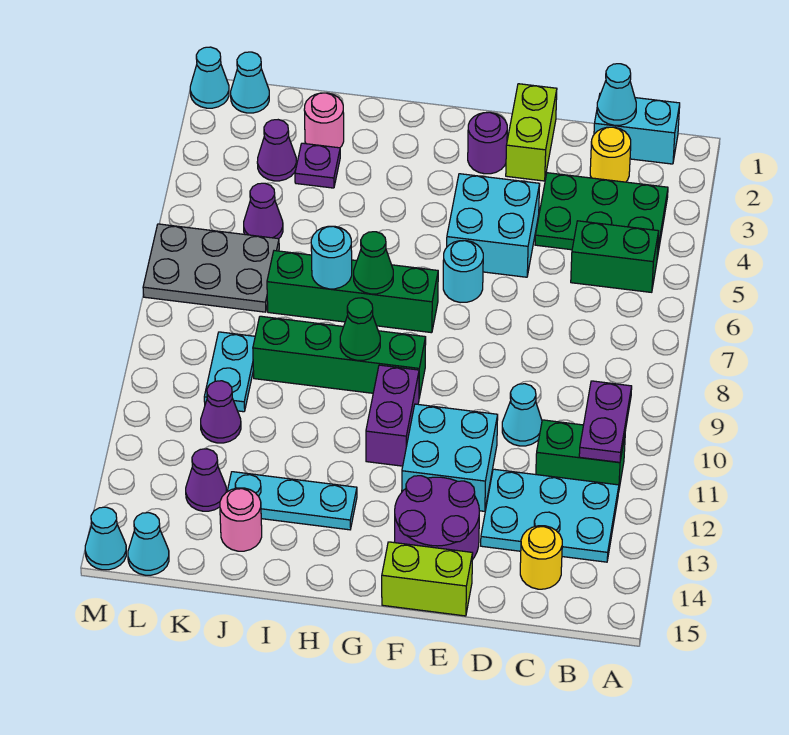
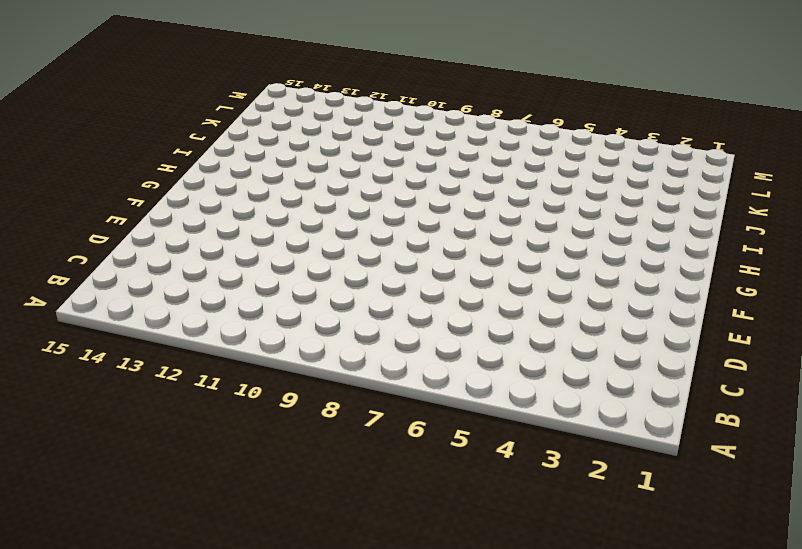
none -> cyan brick B1:C1 level 1
none -> green plate B3:D4 level 1
none -> green brick B5:C5 level 1
none -> green brick B11:C11 level 1

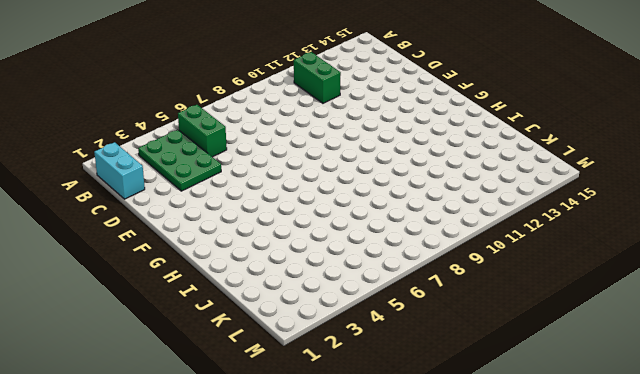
none -> cyan plate B12:D13 level 1
none -> yellow round brick C2 level 1
none -> yellow round brick C14 level 1
none -> cyan cone D10 level 1

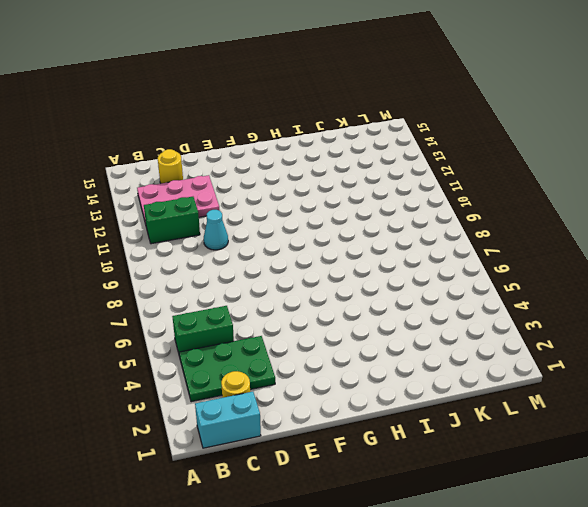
pink plate B12:D13 level 1 -> cyan plate B12:D13 level 1
none -> lime brick E1:E2 level 1
none -> cyan brick E4:F5 level 1
none -> cyan brick E11:F12 level 1
none -> purple round brick E13:F14 level 1

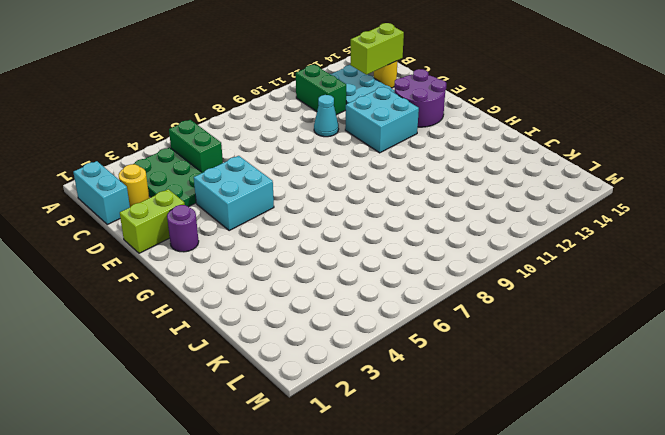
lime brick C13:C14 level 2 -> lime brick E15:F15 level 1
none -> cyan round brick F6 level 1
none -> green brick G7:J7 level 1
none -> green brick G9:J9 level 1
none -> purple brick G10:G11 level 1

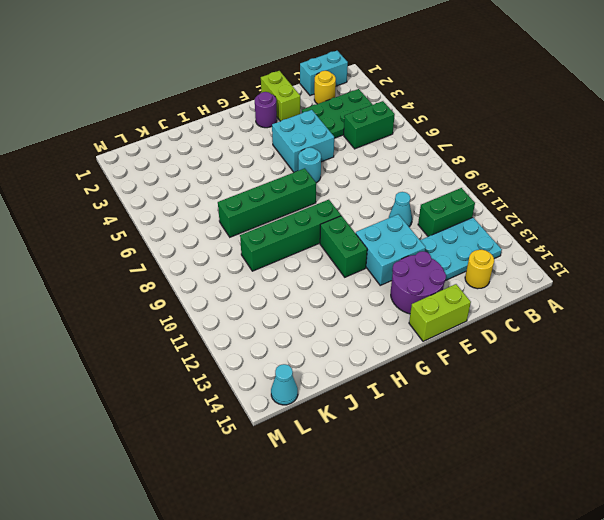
green brick G10:G11 level 1 -> purple brick G10:G11 level 1
none -> cyan plate H13:J13 level 1
none -> pink round brick J2 level 1
none -> purple plate J3 level 1
none -> pink round brick J14 level 1

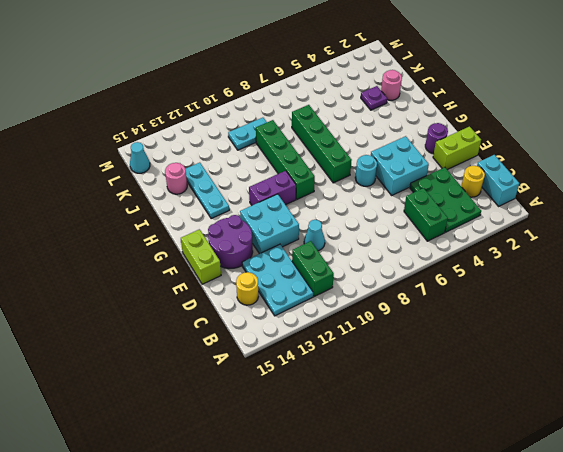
none -> purple cone K3 level 1
none -> purple cone K5 level 1
none -> grey plate K6:M7 level 1
none -> purple cone K11 level 1

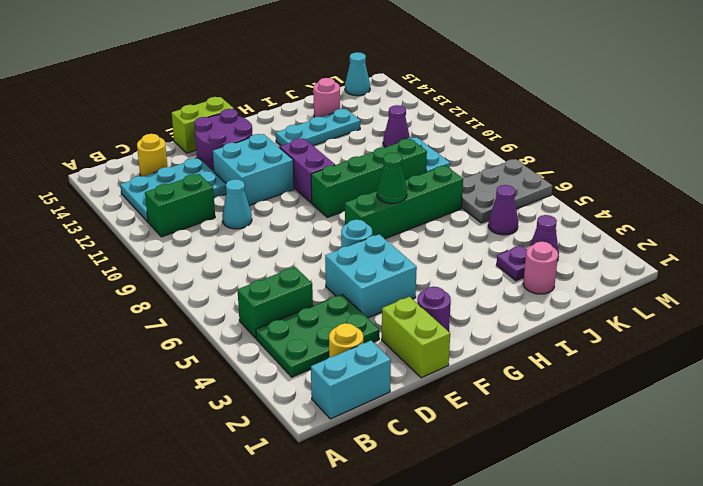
none -> purple cone K13 level 1
none -> cyan cone L1 level 1
none -> cyan cone M1 level 1
none -> cyan cone M15 level 1

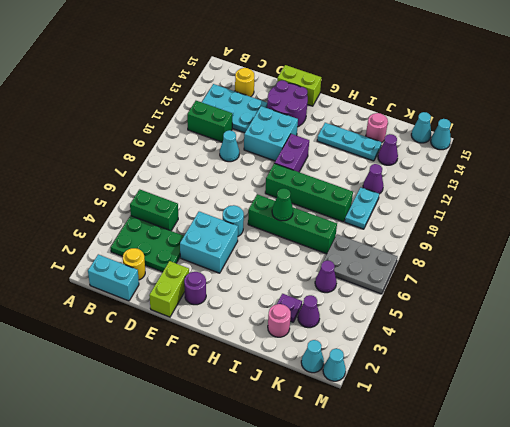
none -> purple plate B10:B11 level 2
none -> cyan cone C1 level 2
none -> green cone H9 level 2
none -> cyan round brick I7 level 2

